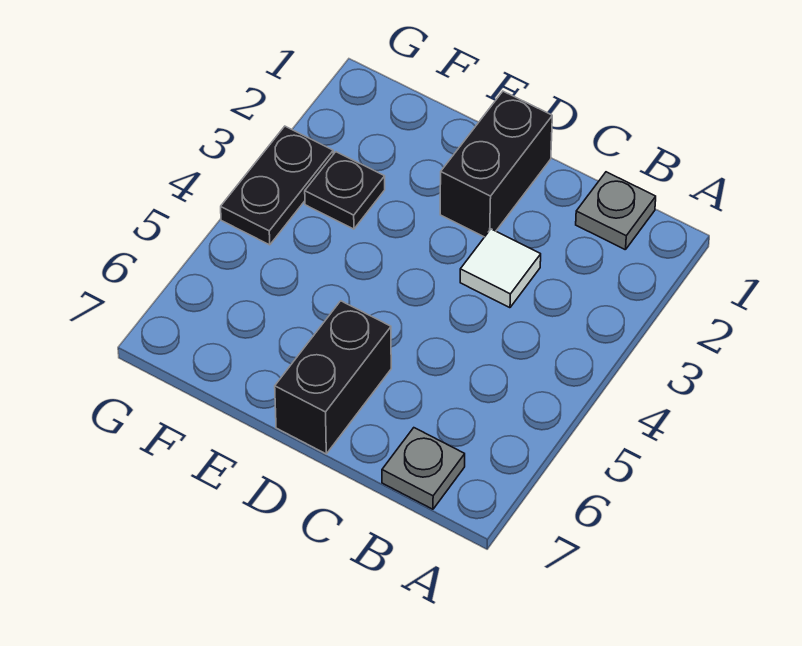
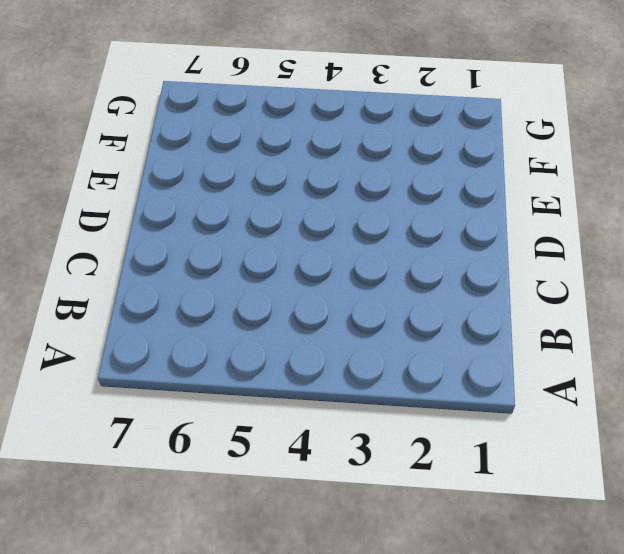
none -> grey plate B1 level 1
none -> grey plate B7 level 1

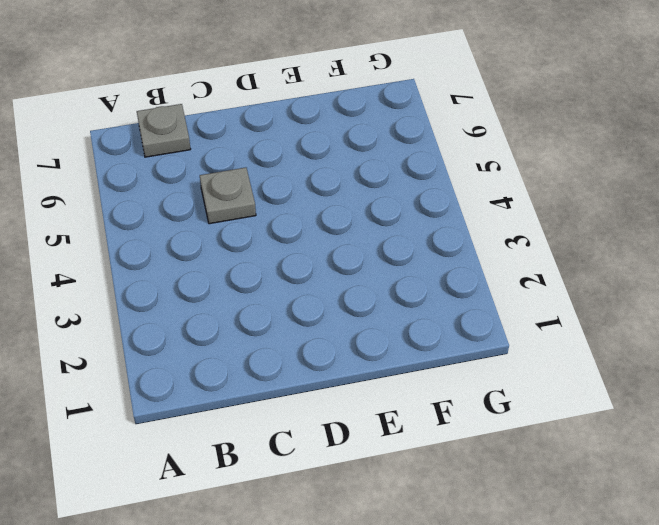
grey plate C5 level 1 -> grey plate B1 level 1
none -> white tile C3 level 1
none -> black brick D1:D2 level 1

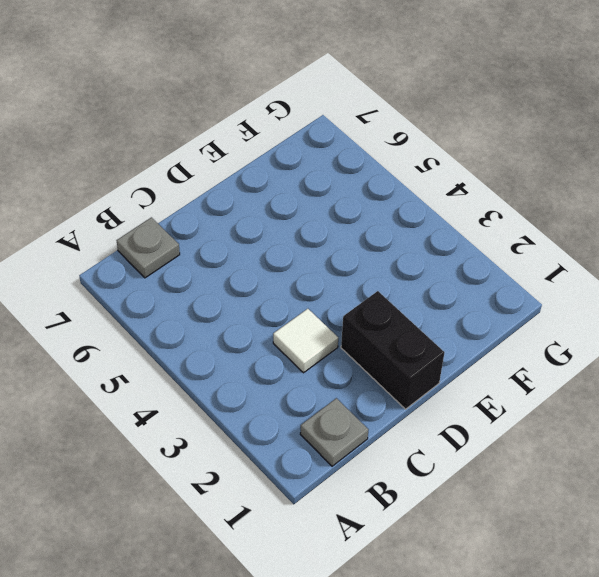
none -> black brick D6:D7 level 1
none -> black plate F3 level 1

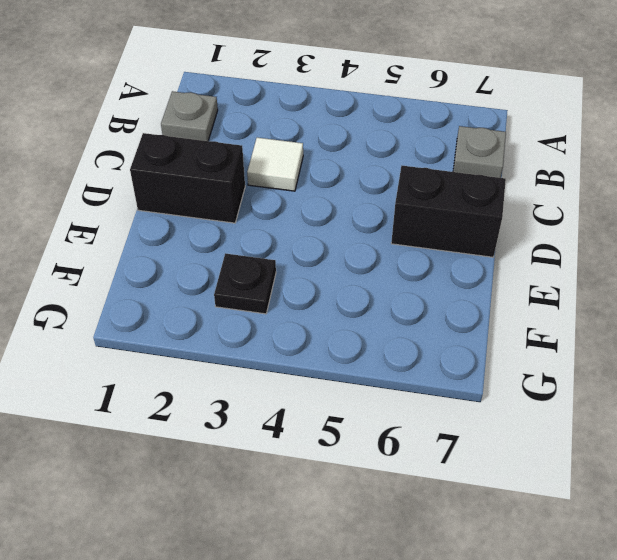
none -> black plate G3:G4 level 1

